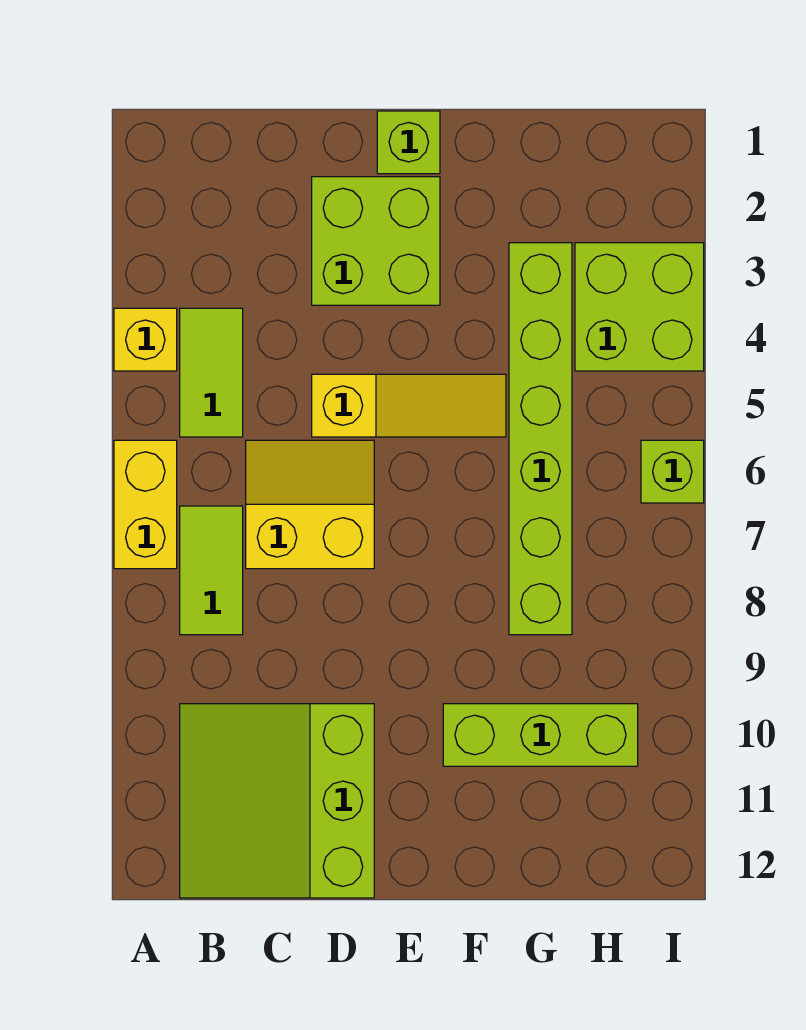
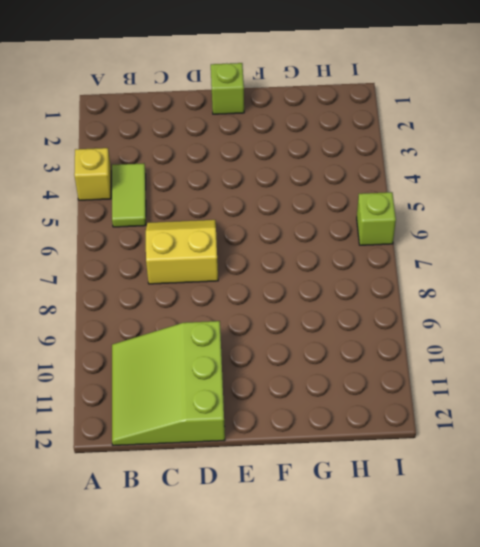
none -> yellow brick A6:A7 level 1
none -> lime tile B7:B8 level 1
none -> lime brick D2:E3 level 1

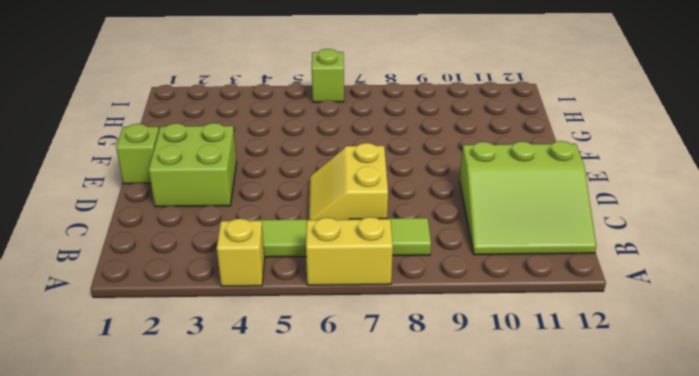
none -> yellow slope D5:F5 level 1 top D
none -> lime brick F10:H10 level 1
none -> lime brick G3:G8 level 1

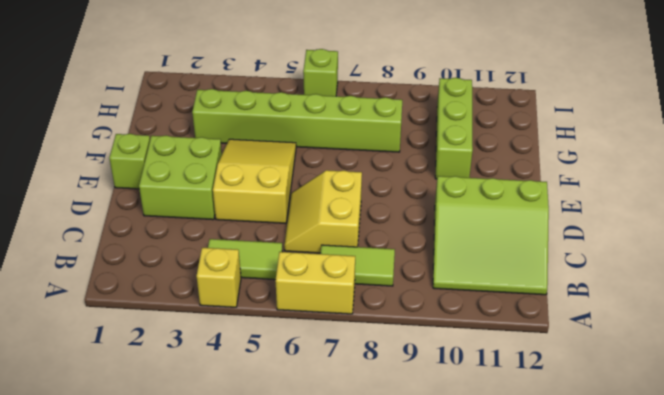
yellow slope D4:F5 level 1 top D -> yellow slope D5:F5 level 1 top D
none -> lime brick H3:I4 level 1

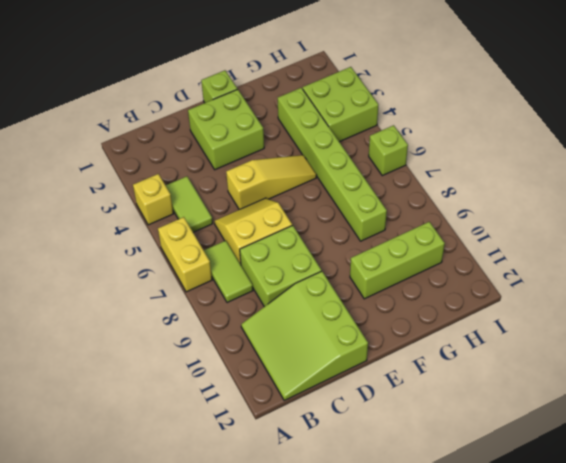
lime brick C8:D9 level 1 -> none

